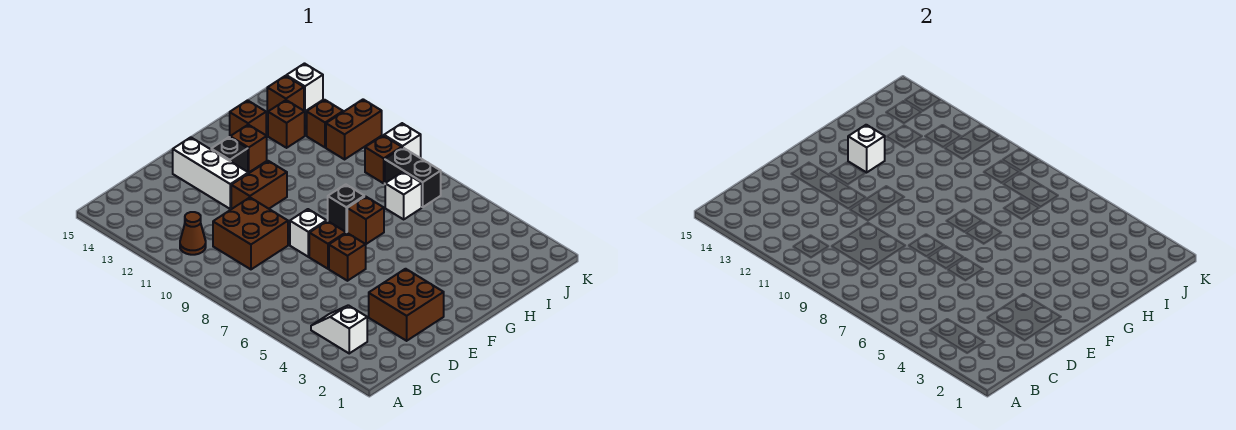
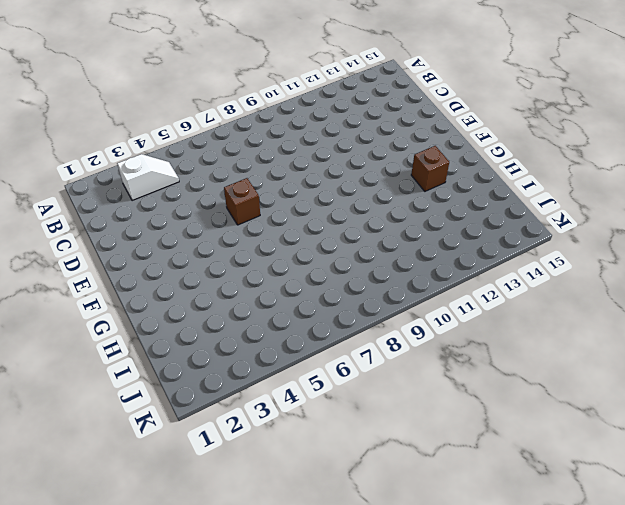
none -> brown cone B11 level 1
none -> brown brick C9:D10 level 1
none -> brown brick D2:E3 level 1

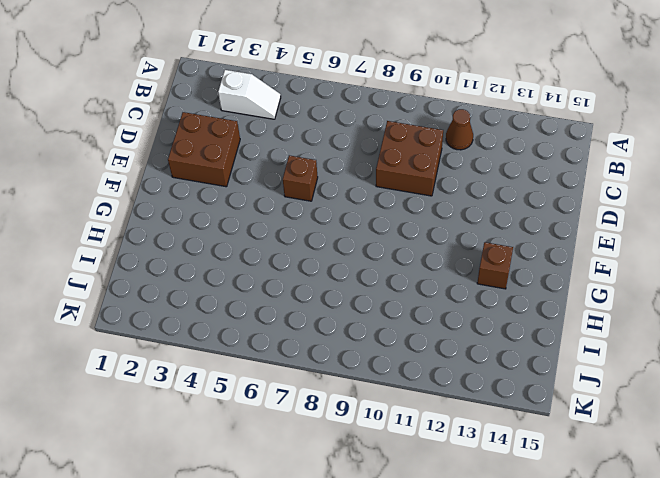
none -> brown brick E7 level 1
none -> white brick E8 level 1
none -> brown brick E11:F11 level 1

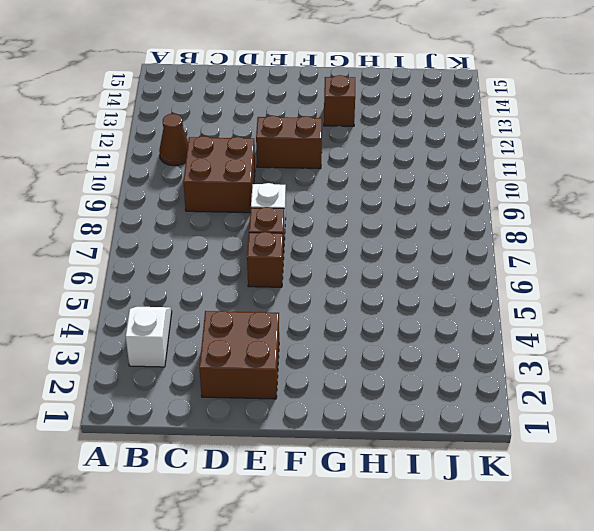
none -> white brick E12:E14 level 1
none -> black brick F13 level 1
none -> brown brick G7 level 1

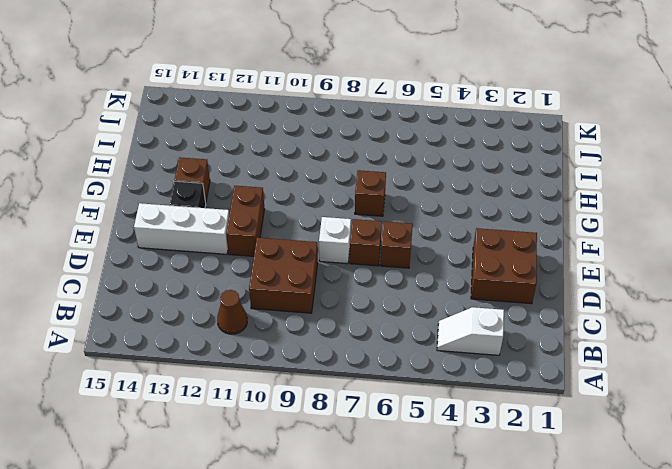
none -> black brick G8 level 1
none -> brown brick H14 level 1
none -> white brick I7 level 1

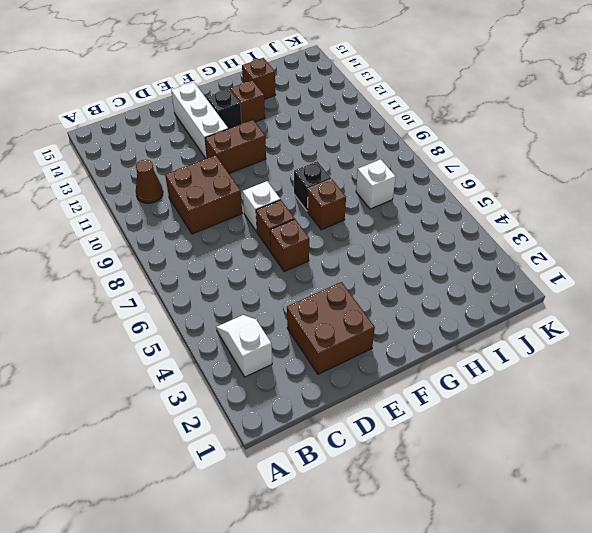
none -> brown brick I13 level 1
none -> black brick J7:J8 level 1
none -> brown brick J9 level 1

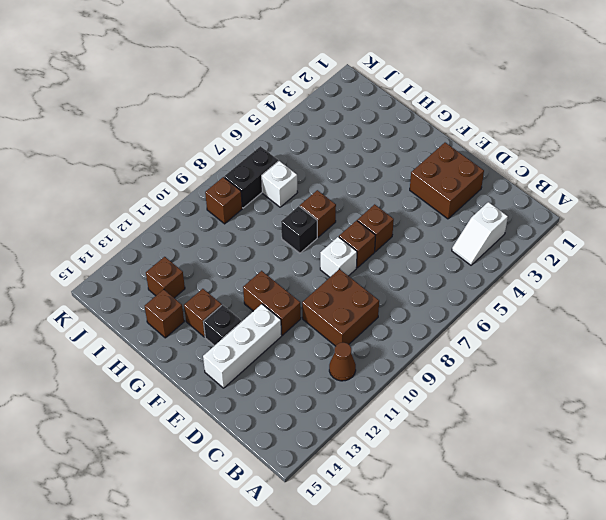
none -> brown brick J11:K11 level 1
none -> brown brick J12 level 1
none -> brown brick J14 level 1

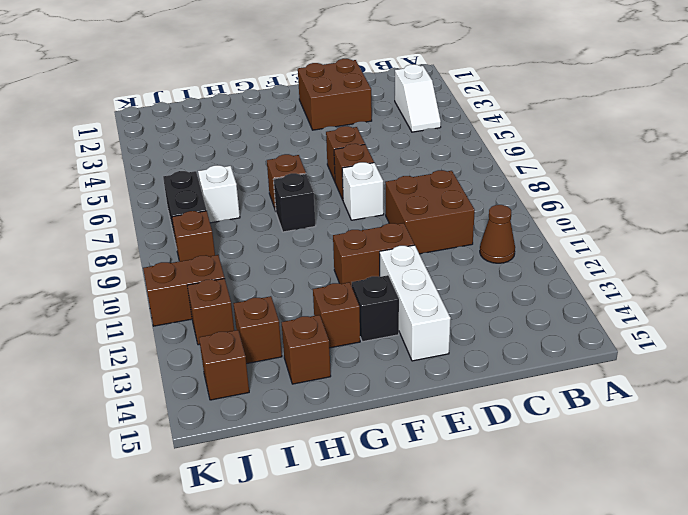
none -> white brick K9 level 1
none -> white brick K14 level 1
none -> white brick G13 level 2

